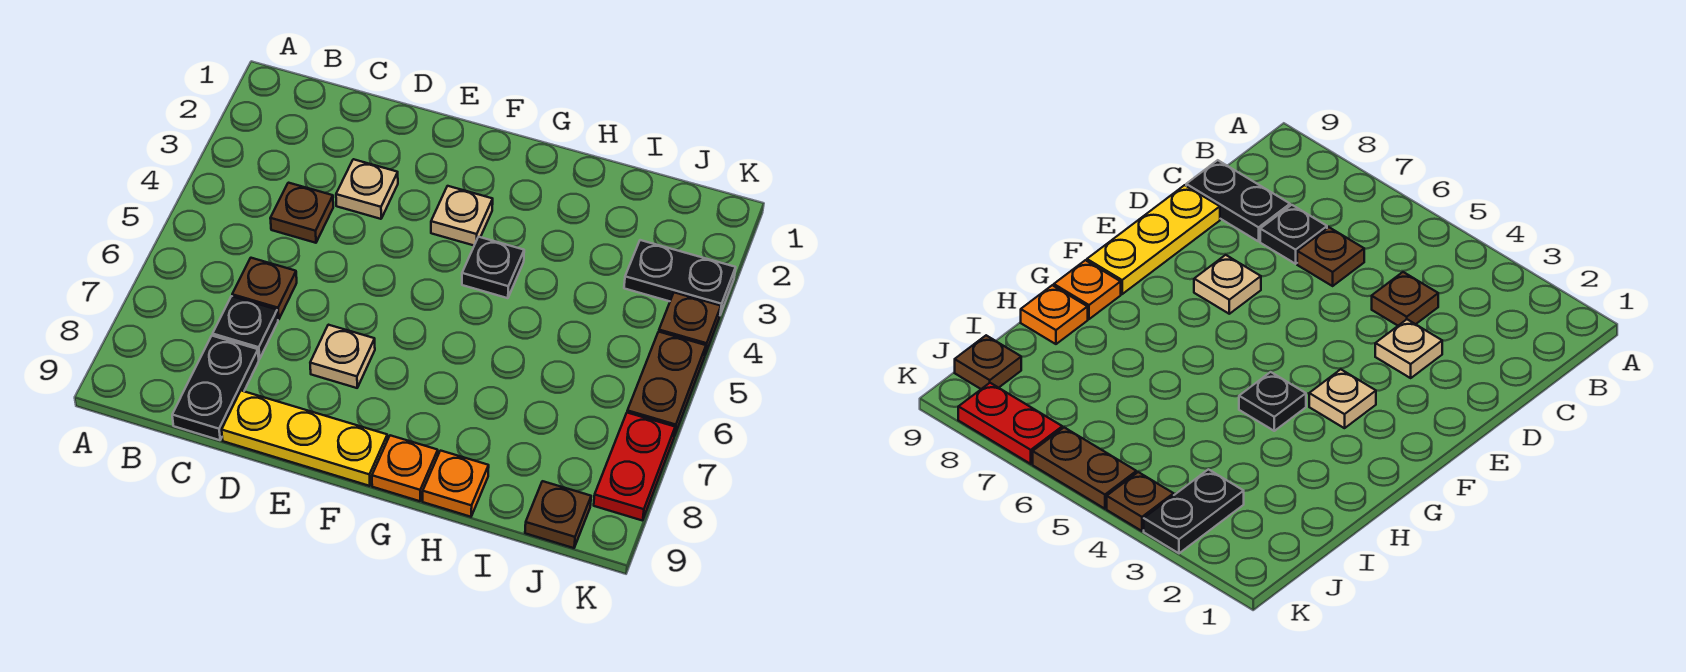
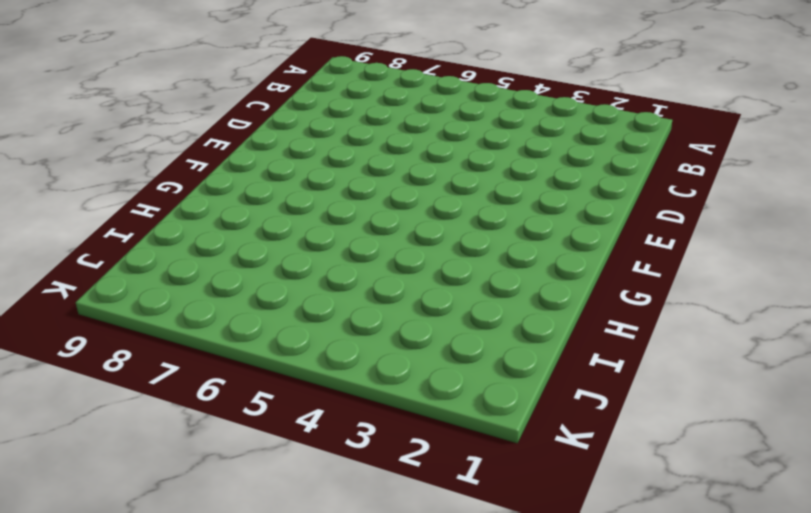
none -> brown plate C4 level 1
none -> brown plate C6 level 1
none -> black plate C7 level 1

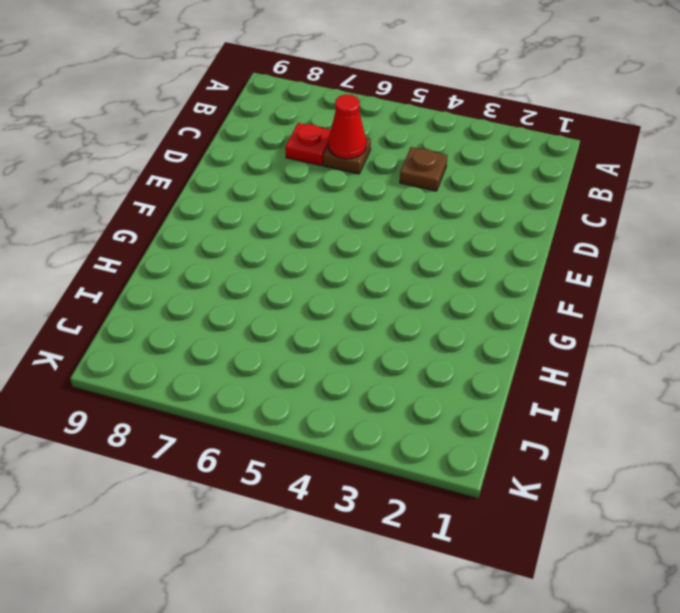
red cone C6 level 2 -> none
red plate C7 level 1 -> black plate C7 level 1
none -> black plate C8:C9 level 1
none -> tan plate D3 level 1
none -> yellow plate D9:F9 level 1

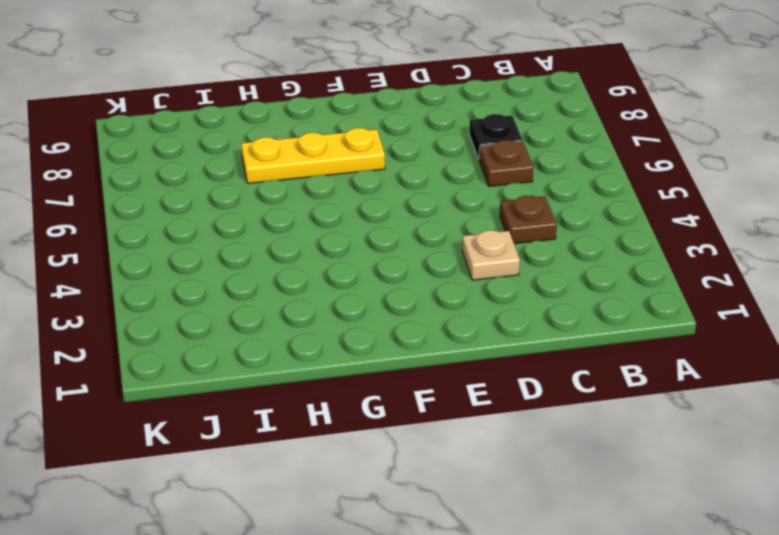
yellow plate F7:H7 level 1 -> yellow plate D9:F9 level 1
none -> black plate C8:C9 level 1
none -> tan plate E7 level 1
none -> tan plate F3 level 1

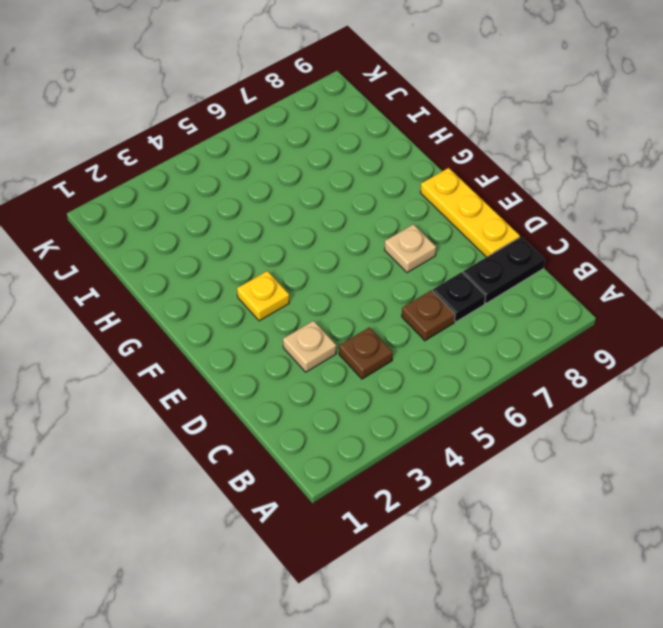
yellow plate F3 level 1 -> tan plate F3 level 1
none -> black plate G4 level 1
none -> orange plate G9 level 1
none -> orange plate H9 level 1

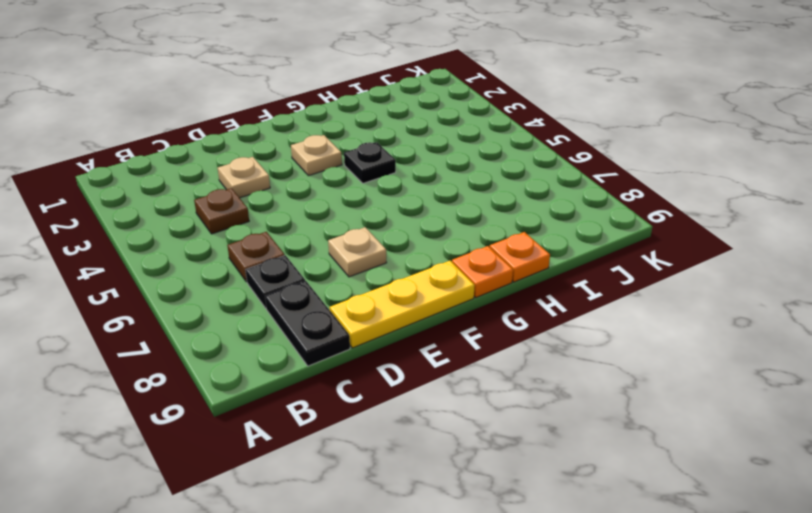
none -> black plate J3:K3 level 1
none -> brown plate J9 level 1
none -> brown plate K4 level 1

